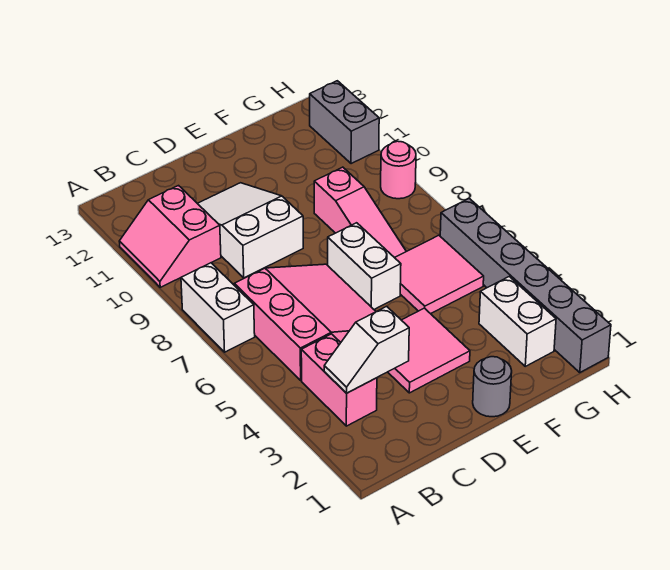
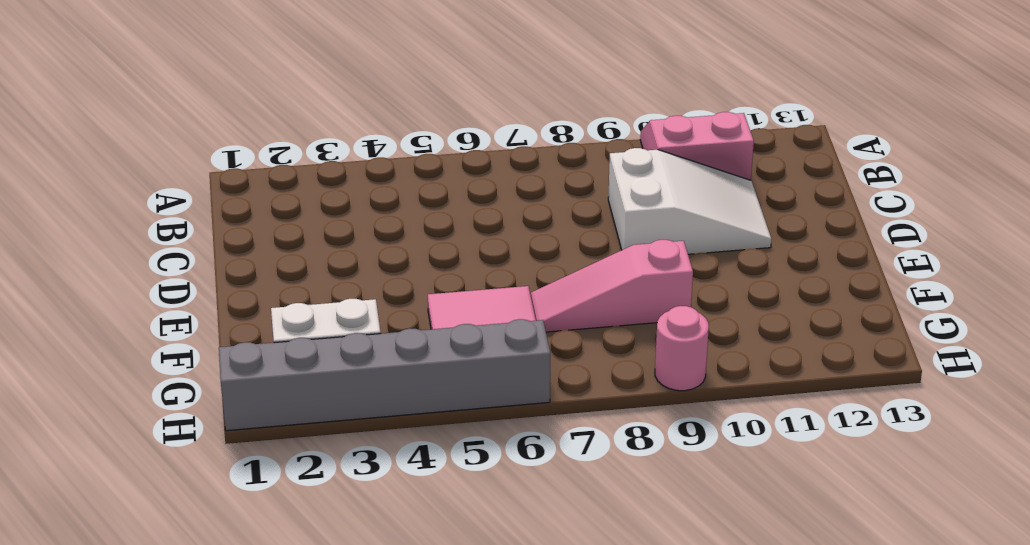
none -> white brick A7:A8 level 1
none -> pink brick B3:B4 level 1
none -> pink slope B5:D7 level 1 top B

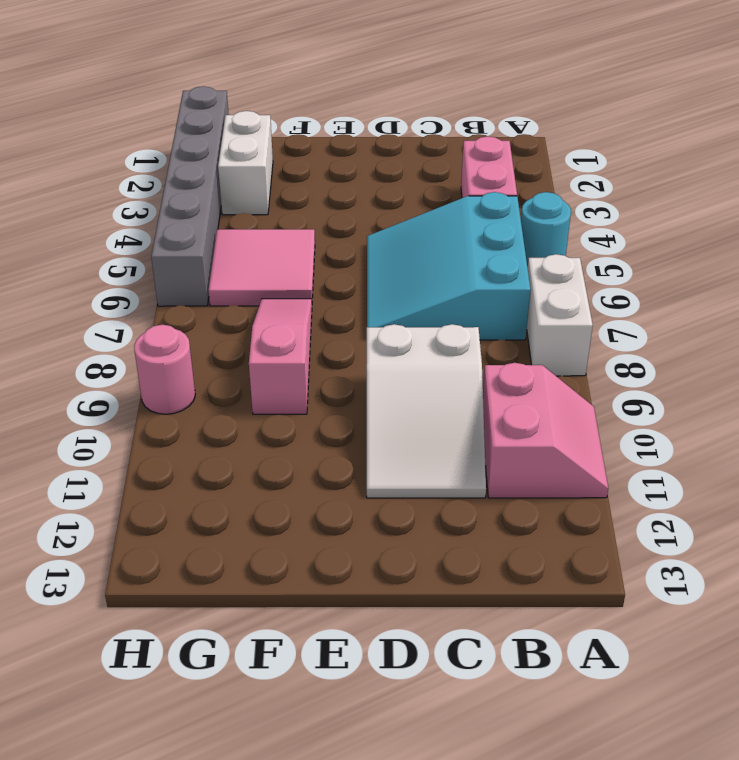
cyan round brick A5 level 1 -> none
cyan slope B5:D7 level 1 top B -> pink slope B5:D7 level 1 top B
none -> pink tile D3:E4 level 1
none -> grey round brick E1 level 1
none -> white brick E6:E7 level 1

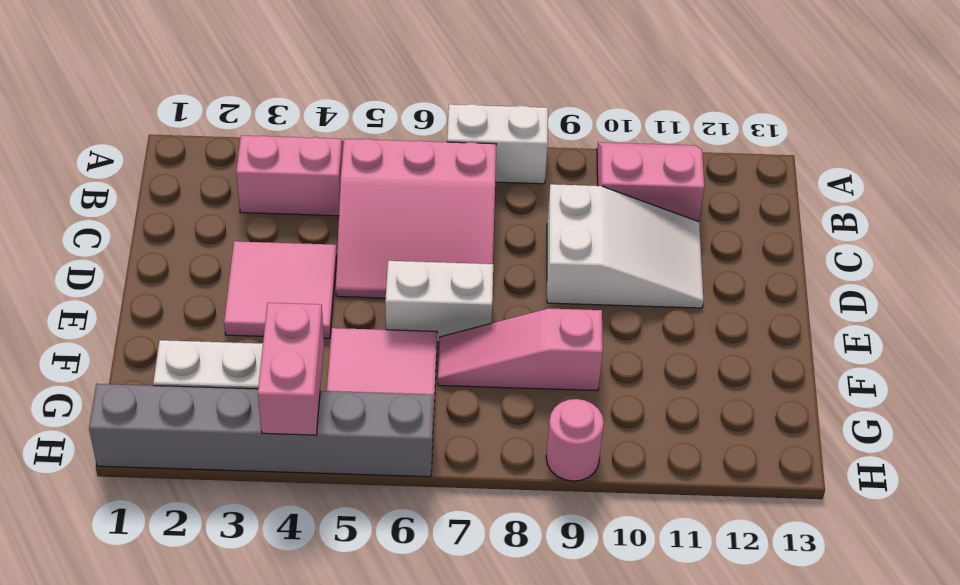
pink brick G4:H4 level 2 -> none
none -> grey round brick E1 level 1
none -> grey brick H11:H12 level 1
none -> white slope B3:C3 level 2 top C

